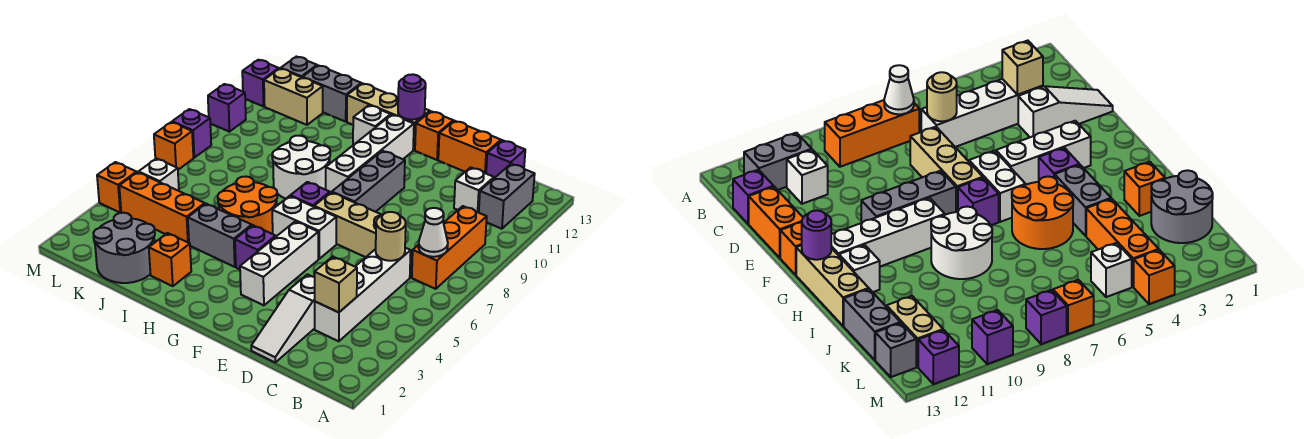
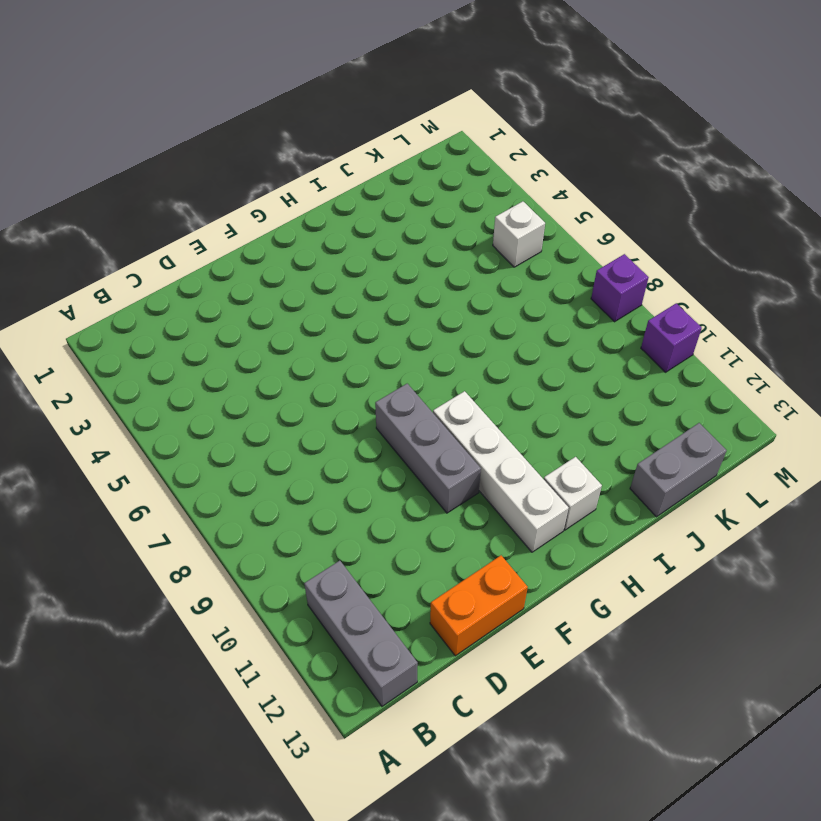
grey brick B11:B13 level 1 -> grey brick B11:B12 level 1
none -> orange brick B7:B9 level 1
none -> white brick C3:C6 level 1
none -> white brick C11 level 1
none -> purple brick C13 level 1

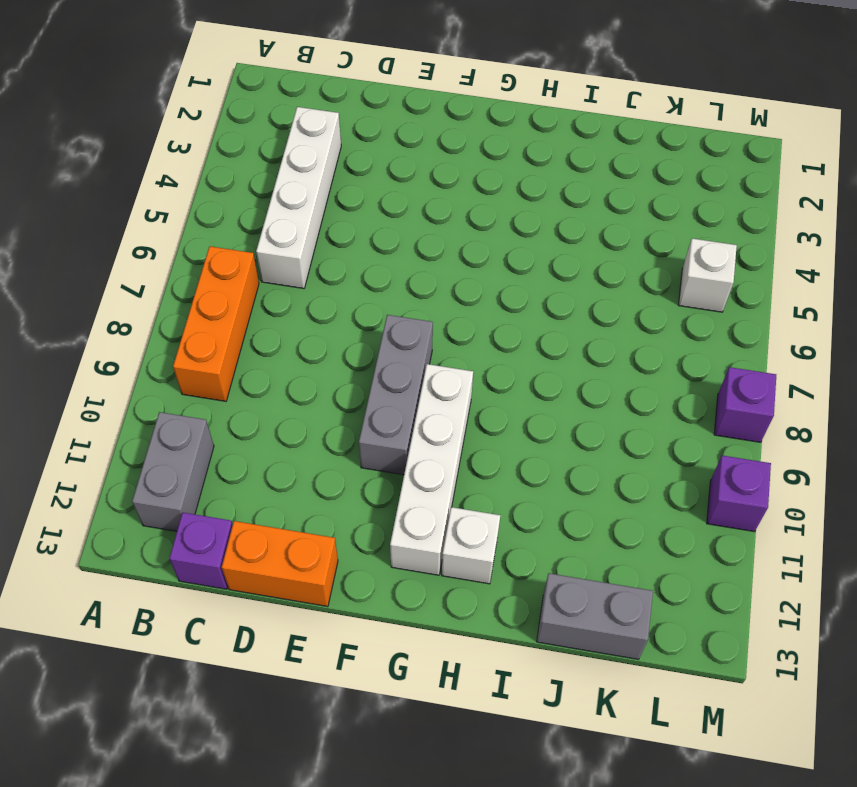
none -> white brick C11 level 1
none -> white slope D1:D3 level 1 top 3
none -> tan brick D7:F7 level 1
none -> white brick F3:F5 level 1

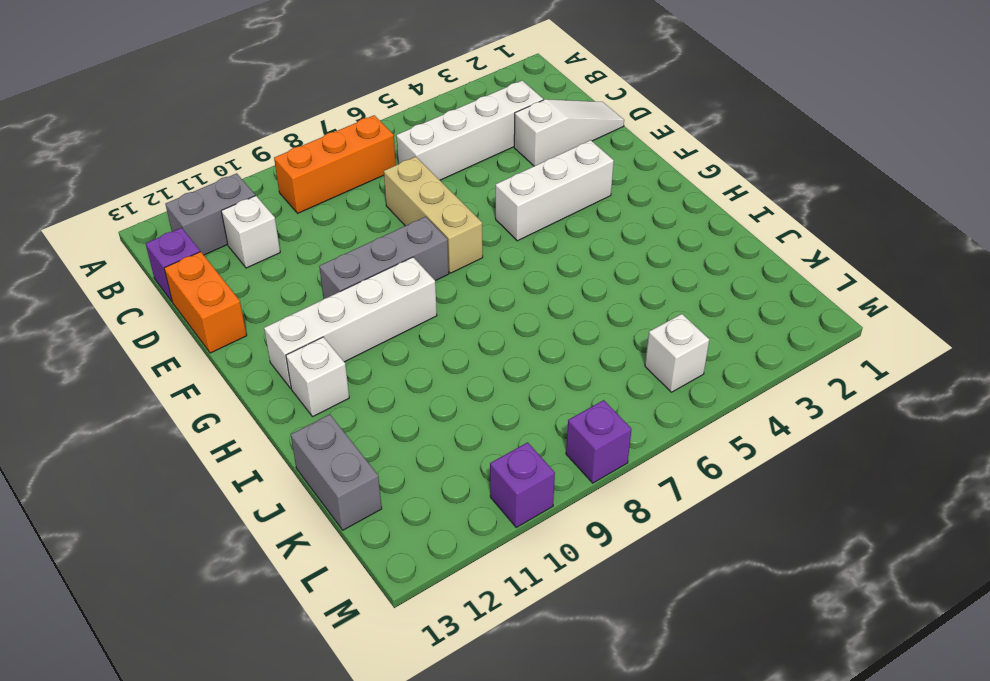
none -> white brick F6:G6 level 1
none -> orange brick F13 level 1
none -> purple brick G4 level 1
none -> purple brick G7 level 1

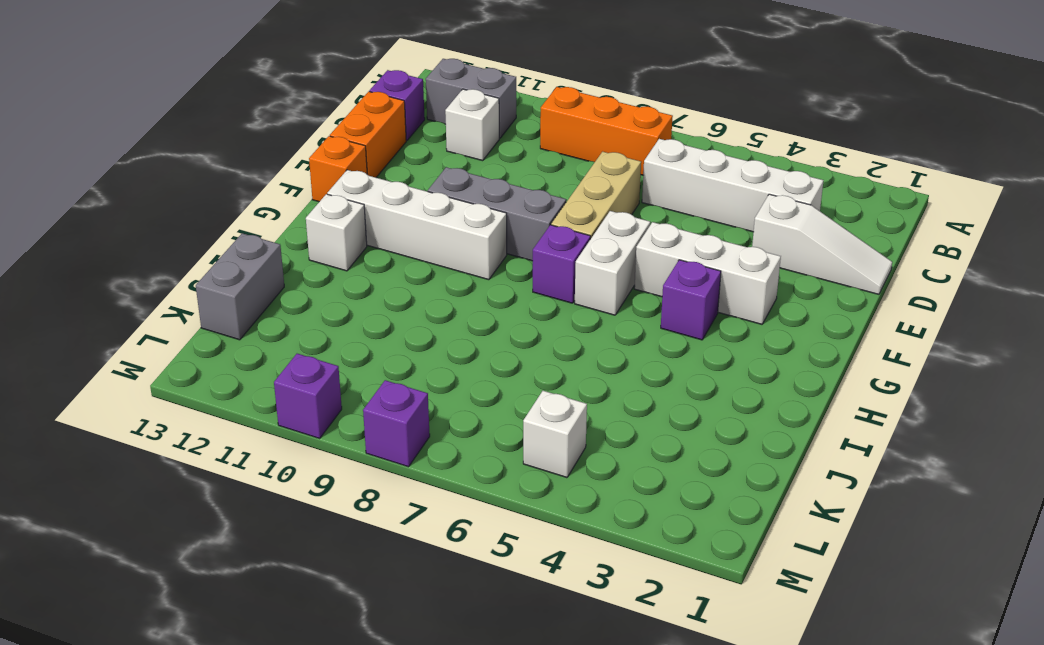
none -> tan brick G13:I13 level 1
none -> grey brick H4:I4 level 1
none -> orange round brick H5:I6 level 1
none -> white round brick H8:I9 level 1

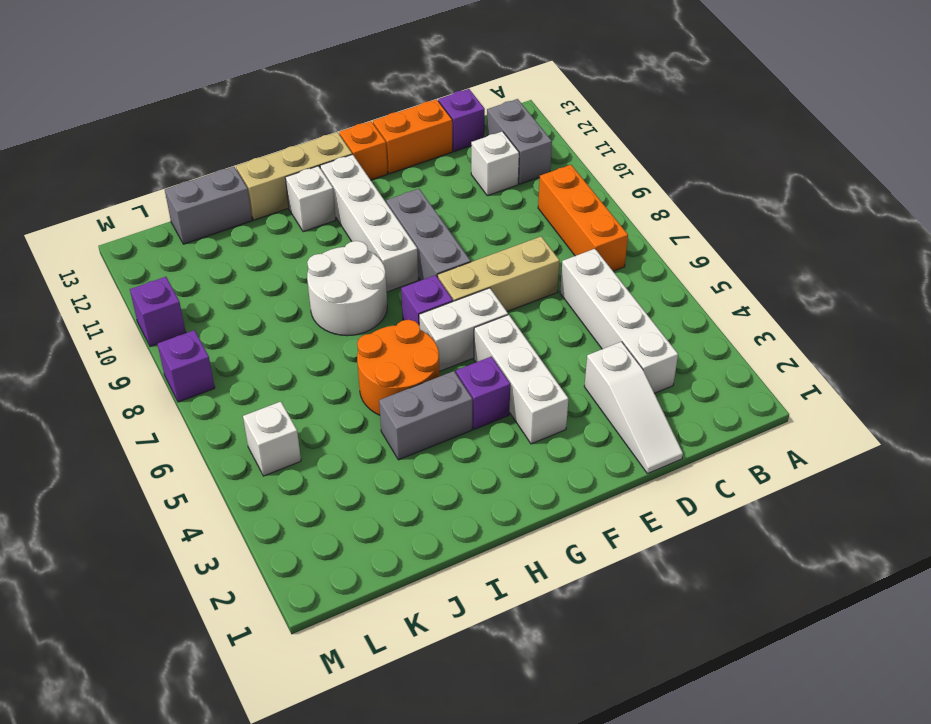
none -> orange brick I2 level 1
none -> grey round brick J1:K2 level 1
none -> orange brick J4:L4 level 1
none -> tan brick K12:L12 level 1

